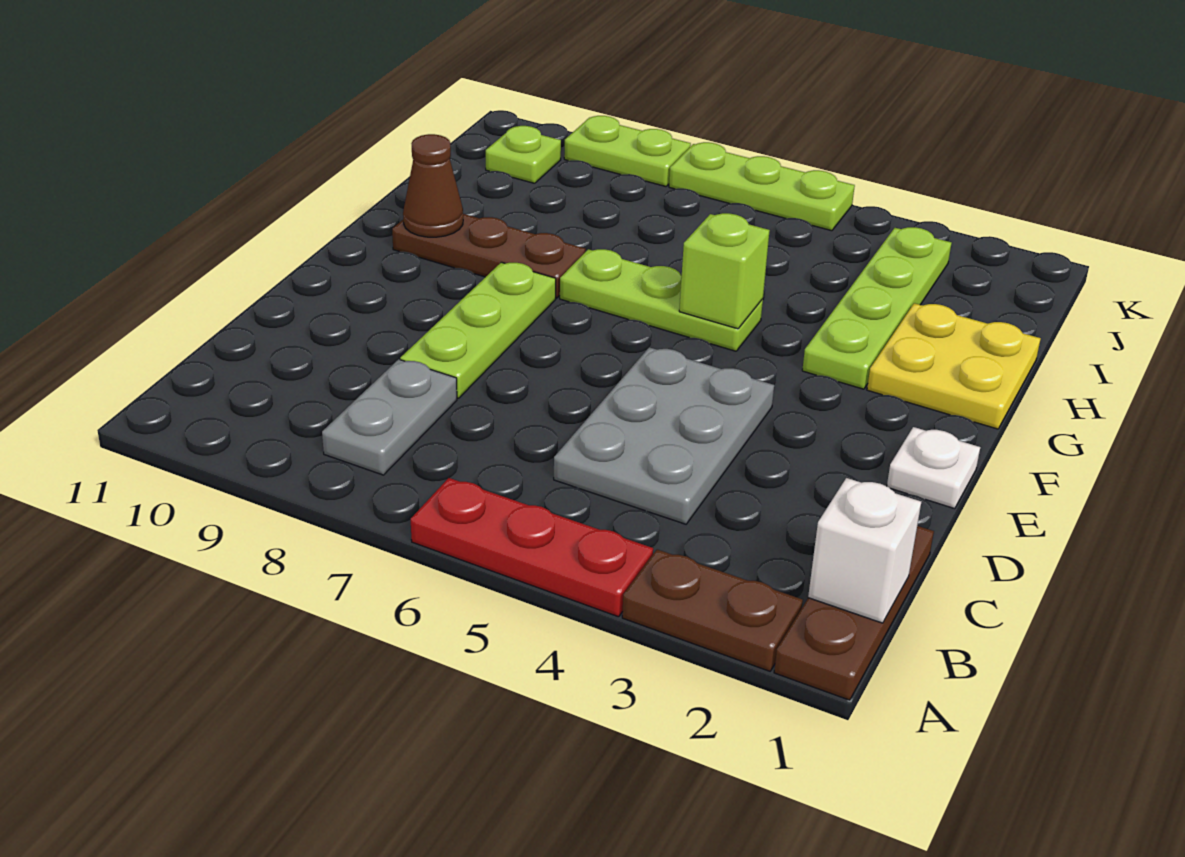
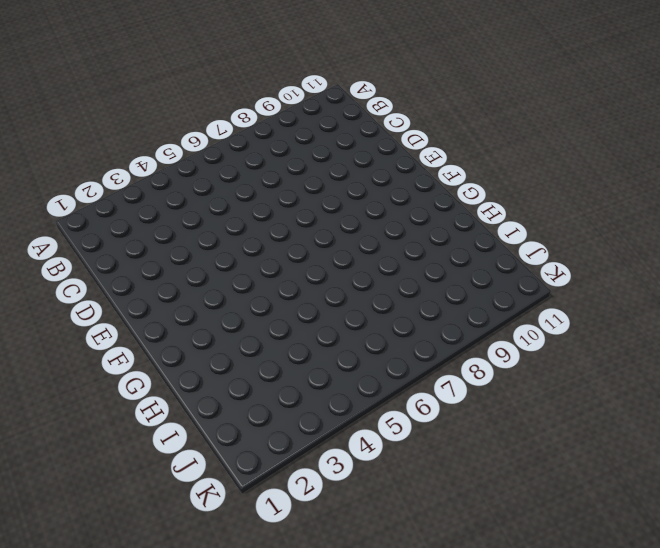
none -> brown plate A1:C1 level 1
none -> brown plate A2:A3 level 1
none -> red plate A4:A6 level 1

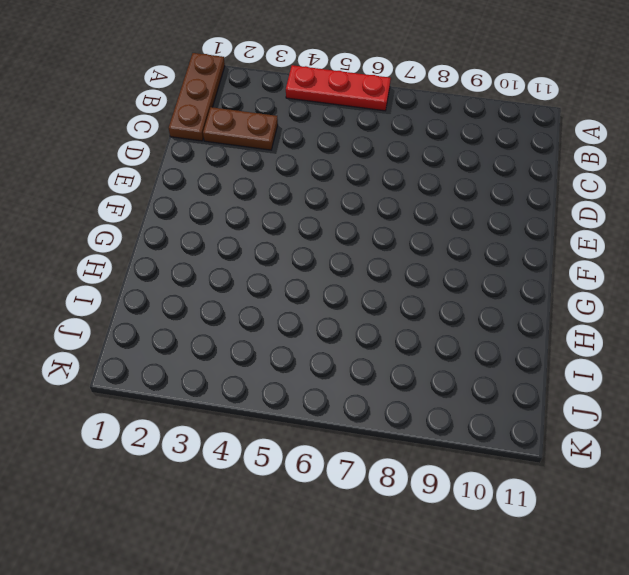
brown plate C2:C3 level 1 -> brown plate A2:A3 level 1
none -> grey plate B8:C8 level 1
none -> grey plate C4:E5 level 1
none -> lime plate D8:F8 level 1

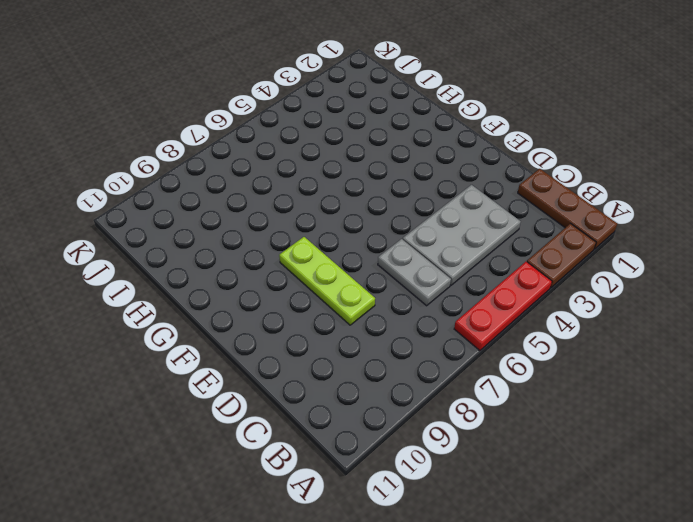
grey plate C3:D5 level 1 -> grey plate C4:E5 level 1
grey plate C6:D6 level 1 -> grey plate B8:C8 level 1
none -> white plate E1 level 1
none -> yellow plate G1:H2 level 1
none -> lime plate G3:J3 level 1

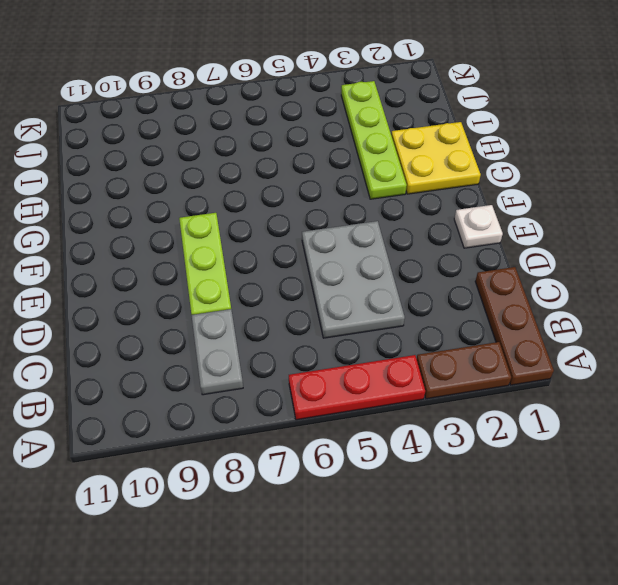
none -> lime plate G5:G7 level 1
none -> brown plate G8:G10 level 1
none -> lime plate J10 level 1

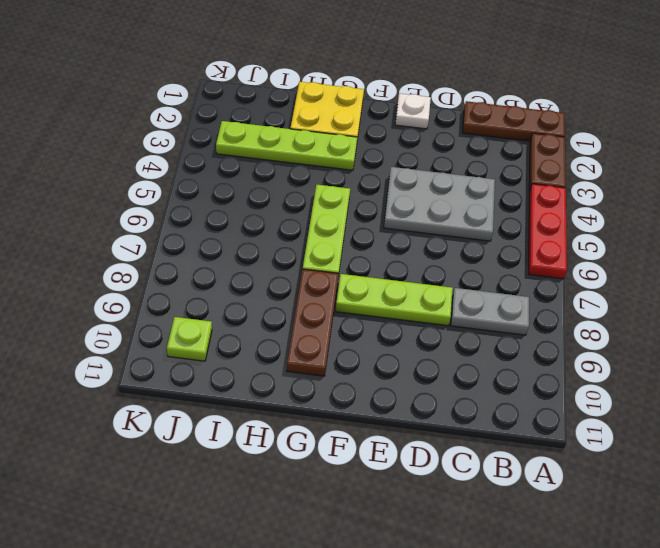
none -> lime plate K5:K7 level 1
none -> lime plate K8:K9 level 1
none -> white brick B1 level 2

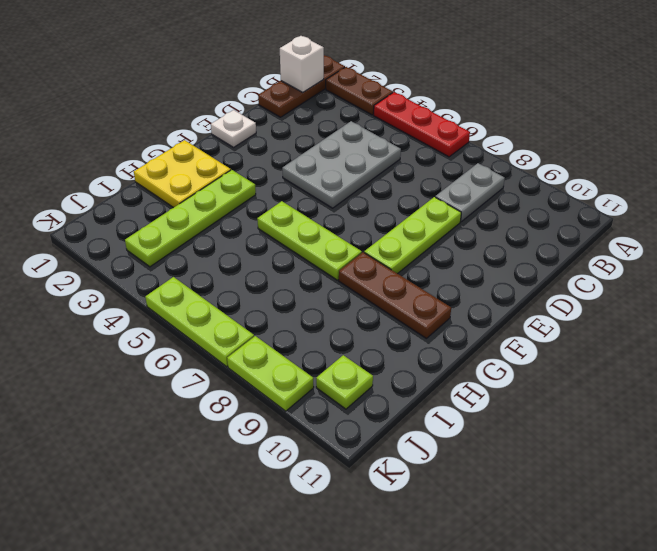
none -> lime brick G5 level 2
none -> brown cone G10 level 2

